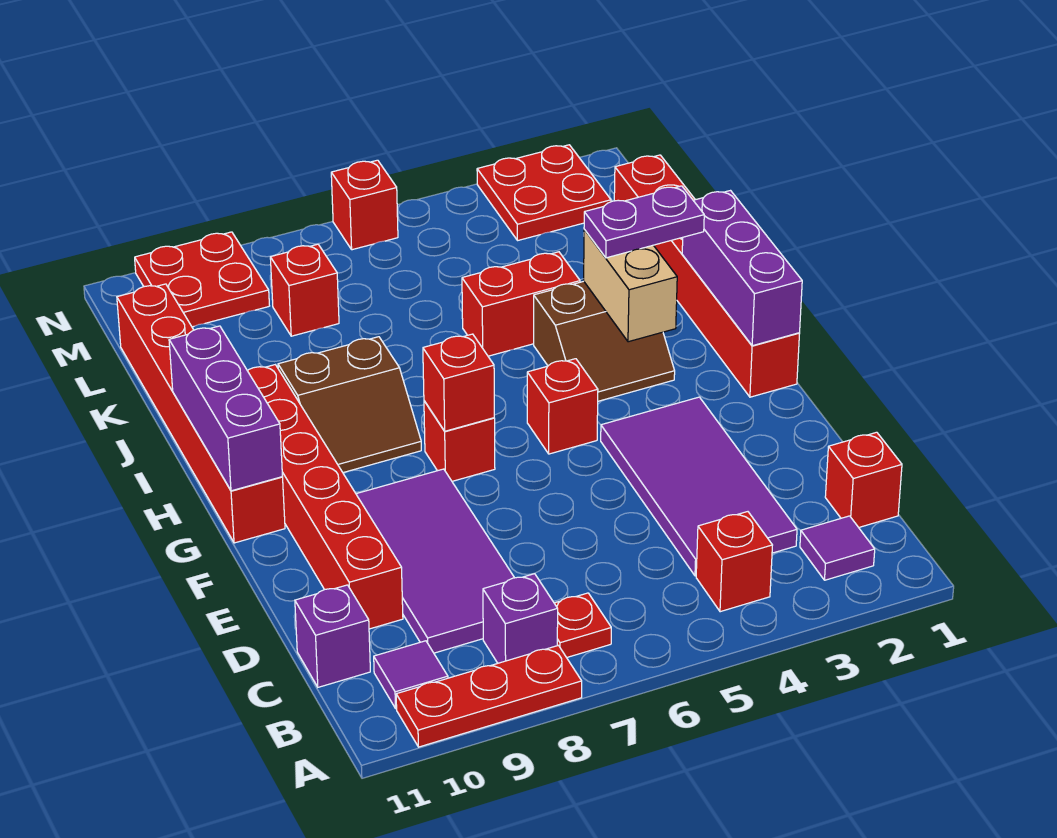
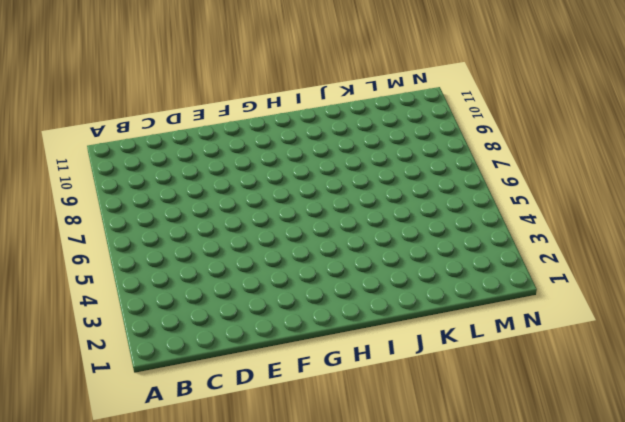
none -> red plate A8:A10 level 1
none -> purple tile B2 level 1
none -> red brick B4 level 1

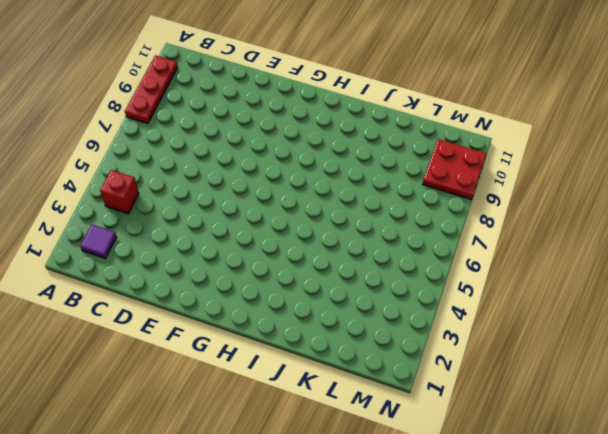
none -> red plate B7 level 1
none -> purple brick B8 level 1
none -> purple tile B10 level 1

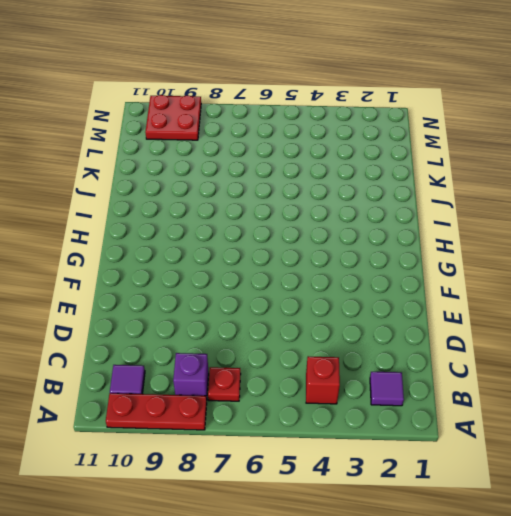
none -> red brick C1 level 1
none -> purple tile C3:F4 level 1
none -> purple tile C8:F9 level 1

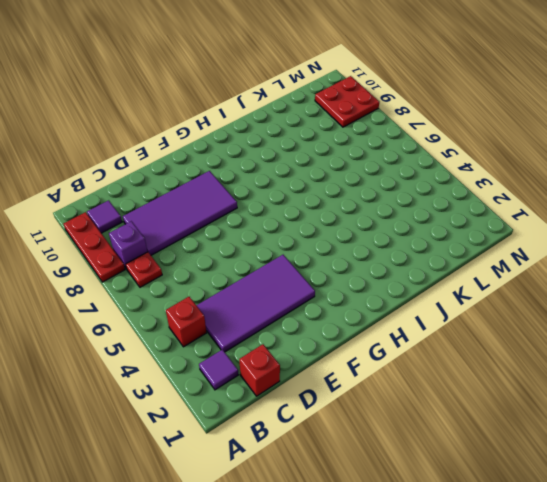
none -> purple brick C11 level 1
none -> red brick D10:I10 level 1
none -> red brick G1:L1 level 1

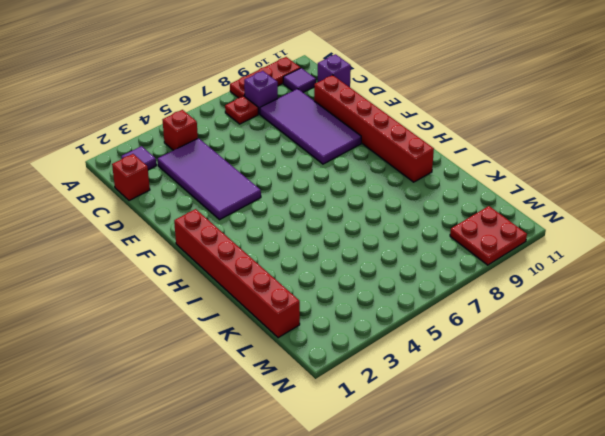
none -> red brick G5 level 1
none -> red brick G7 level 1
none -> red brick G11:L11 level 1

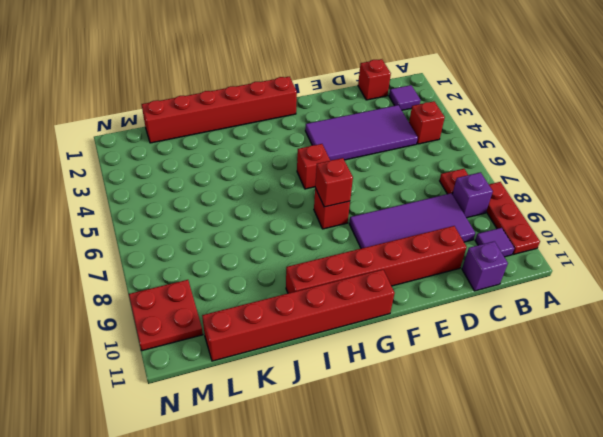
none -> brown slope H3:I4 level 1 top I
none -> brown slope H8:I9 level 1 top I
none -> red brick J4:J5 level 1

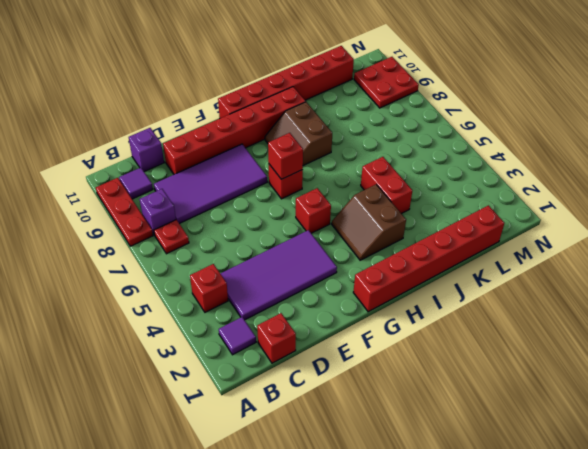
none -> red brick L8 level 1
none -> red plate M2:N3 level 1
none -> red brick N6 level 1

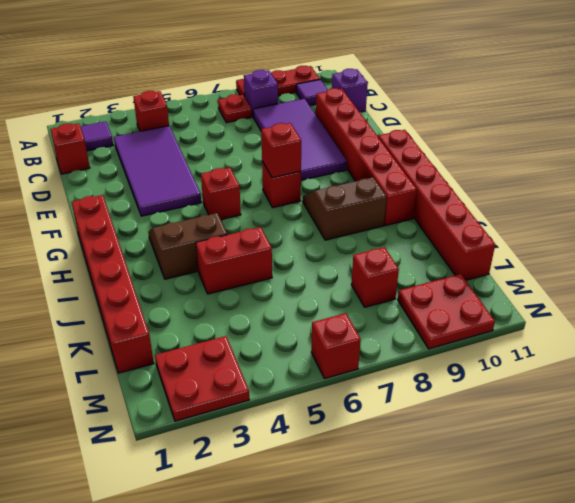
none -> purple brick G1:I1 level 2
none -> purple brick G11:I11 level 2
none -> tan brick H3:I3 level 2

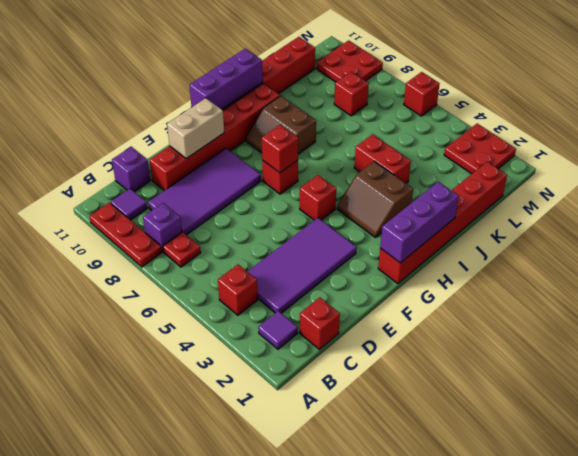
tan brick E10:F10 level 2 -> tan brick H3:I3 level 2
none -> purple plate I2:I3 level 3

